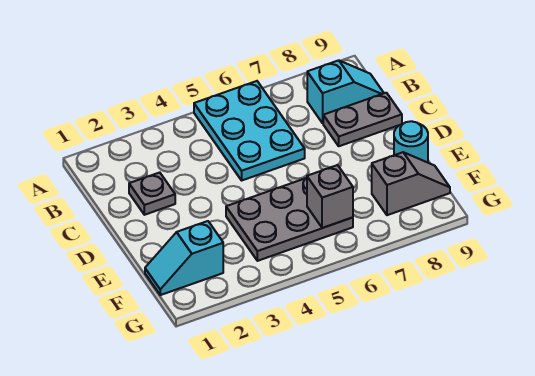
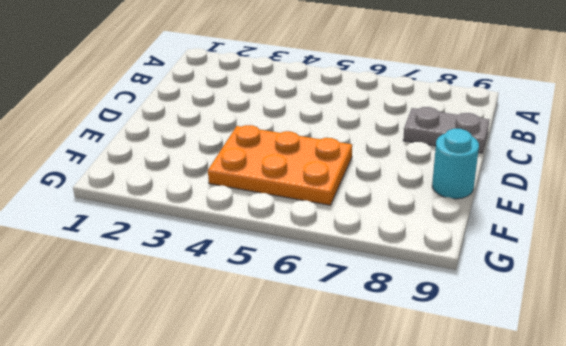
orange plate E4:F6 level 1 -> grey plate E4:F6 level 1
none -> cyan plate A5:C6 level 1
none -> cyan slope B8:B9 level 1 top 8

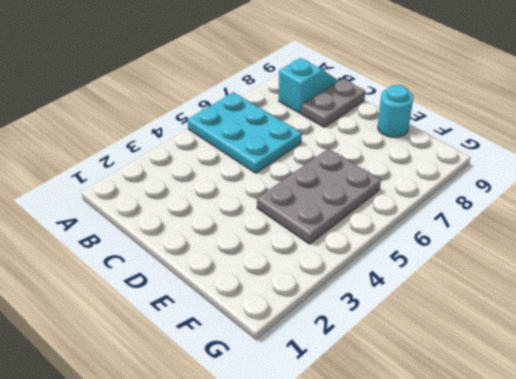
none -> grey plate C2 level 1
none -> cyan slope F1:F2 level 1 top 2

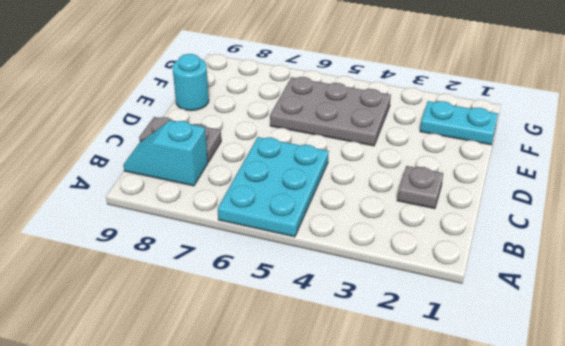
cyan plate F1:F2 level 1 -> cyan slope F1:F2 level 1 top 2
none -> grey slope F8:F9 level 1 top 8
none -> grey brick F6 level 2

